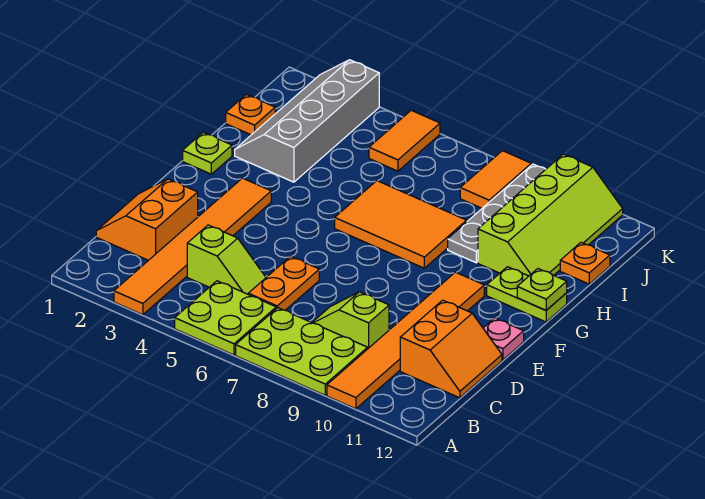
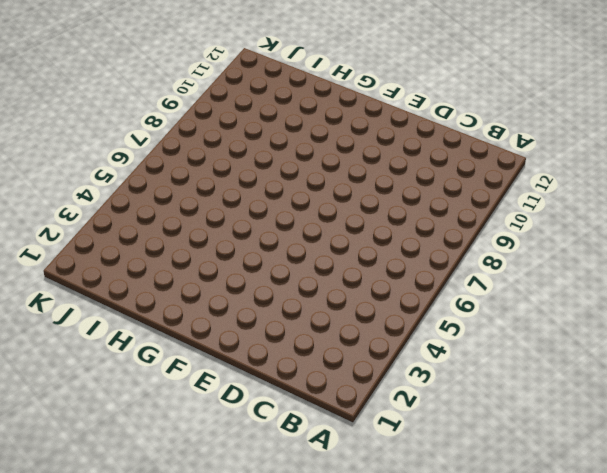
none -> orange tile A3:F3 level 1
none -> lime plate A5:B6 level 1
none -> lime plate A7:B9 level 1

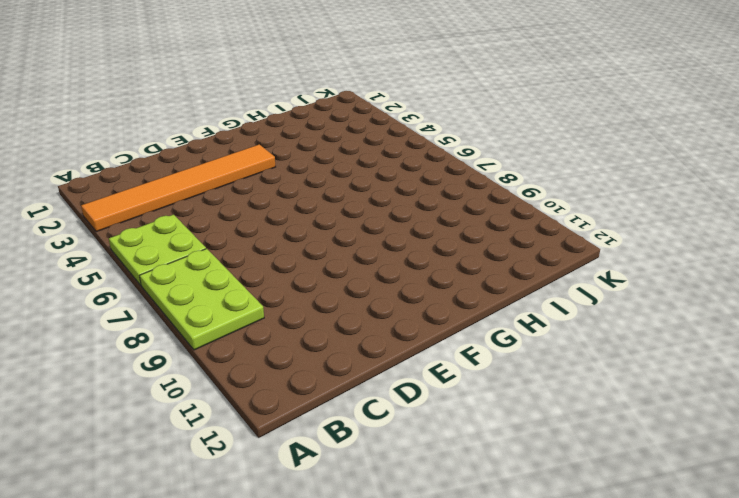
none -> orange tile A10:F10 level 1
none -> orange slope C1:D2 level 1 top 2
none -> lime slope C4:C5 level 1 top 4

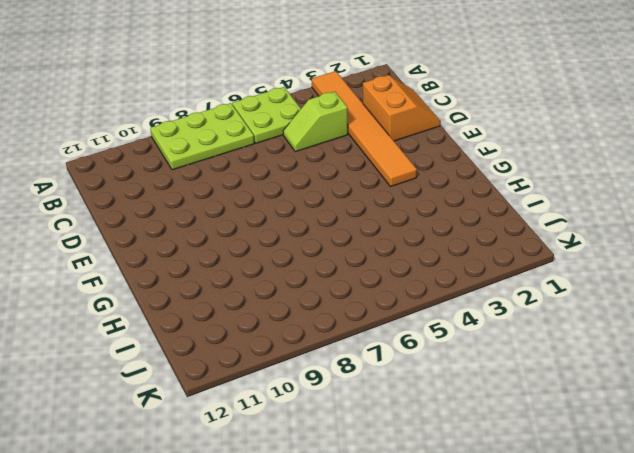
none -> orange tile A10:F10 level 1
none -> orange plate C6:D6 level 1
none -> lime slope C8:C9 level 1 top 9

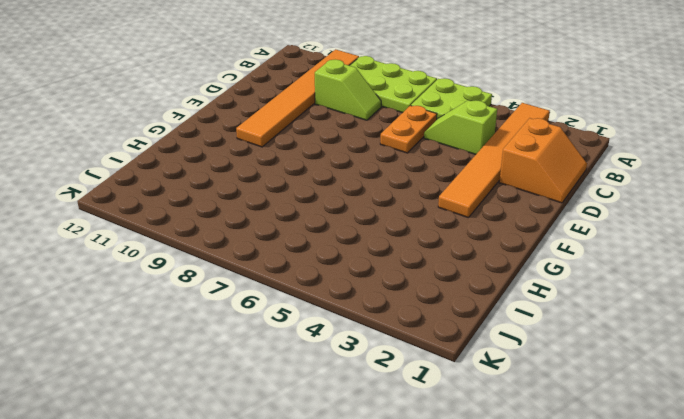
none -> orange slope C11:D12 level 1 top 11
none -> pink plate E12 level 1
none -> lime plate G1 level 1

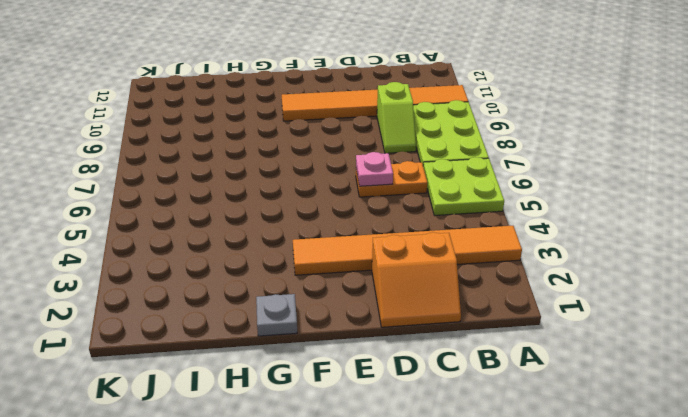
pink plate D6 level 2 -> pink plate E12 level 1
grey plate G1 level 1 -> lime plate G1 level 1
none -> lime slope C4:C5 level 1 top 4
none -> orange slope C11:D12 level 1 top 11
none -> orange tile G6:H8 level 1

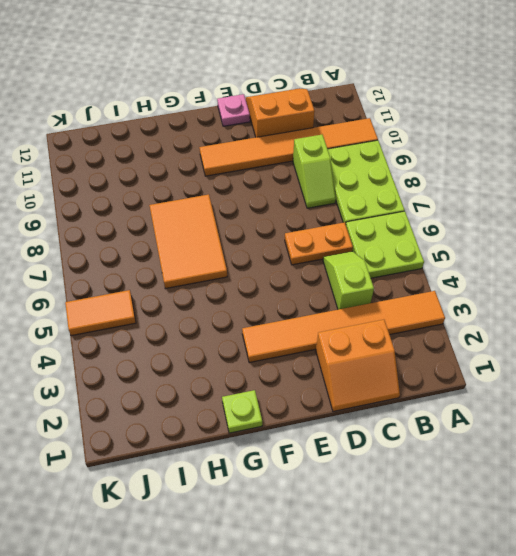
none -> lime plate G11:G12 level 1
none -> grey slope H2:K3 level 1 top 3
none -> grey plate H9:K9 level 1

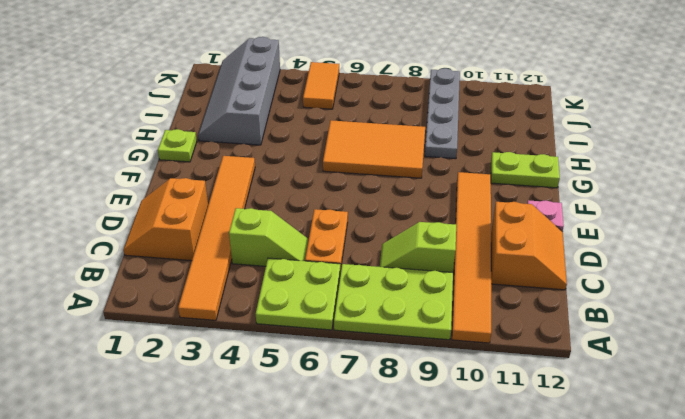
none -> lime slope H10:K11 level 1 top 10
none -> orange plate I1 level 1
none -> orange plate I12 level 1

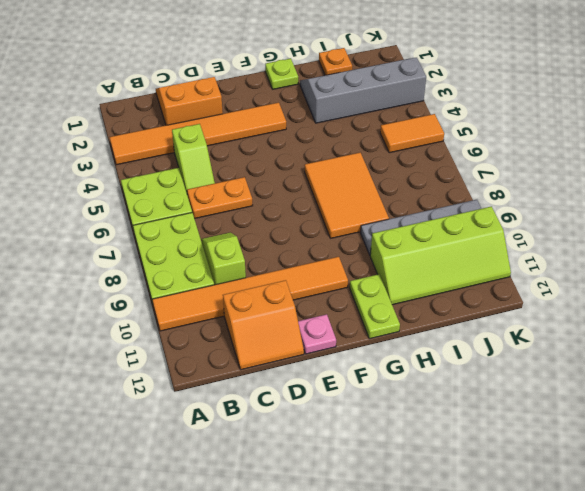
none -> orange plate I12 level 1
none -> orange tile J8:K8 level 1
none -> lime plate G12 level 2

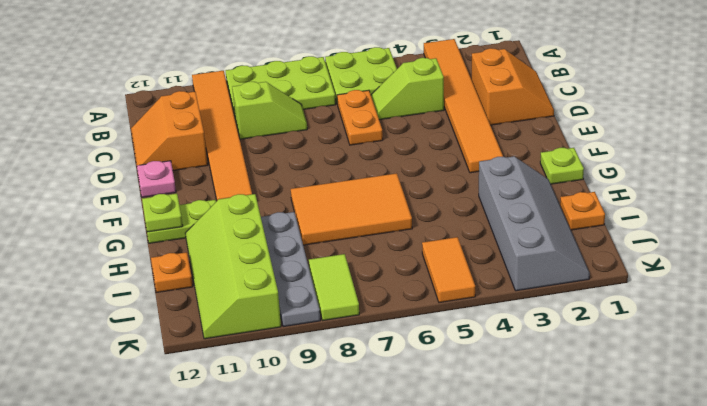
lime tile J8:K8 level 1 -> orange tile J8:K8 level 1

